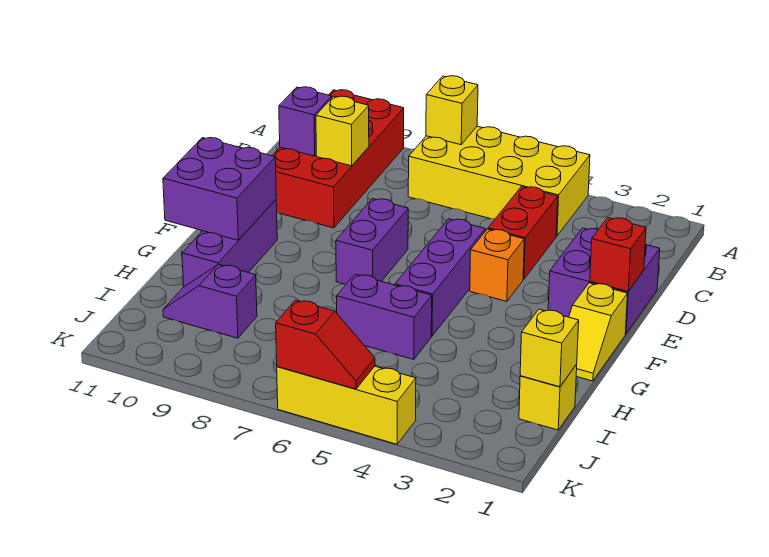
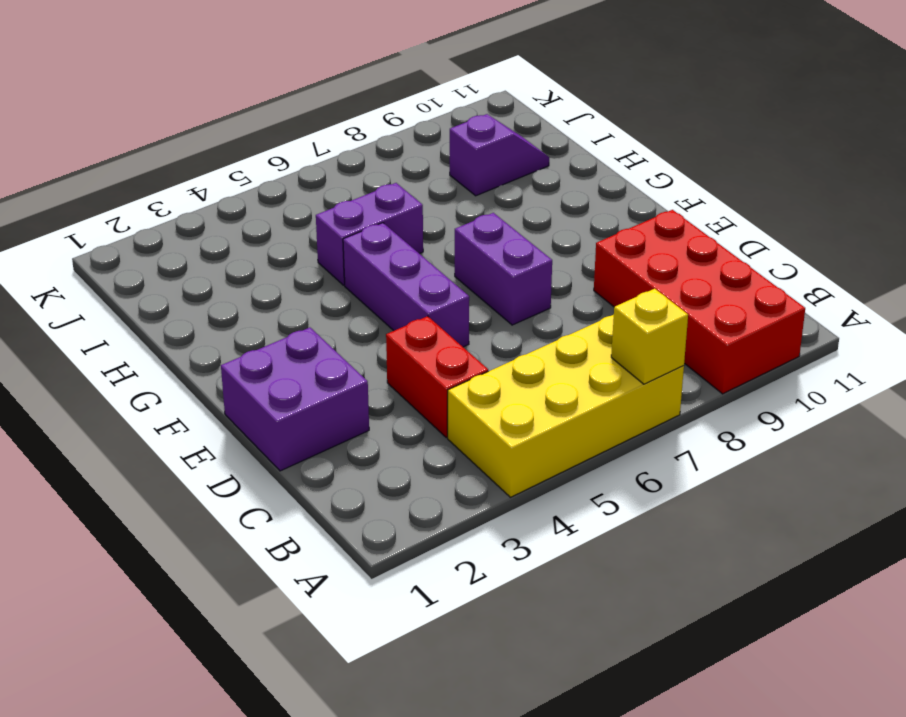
none -> orange brick E4 level 1
none -> yellow slope F1:G1 level 1 top F
none -> purple brick F10:H10 level 1

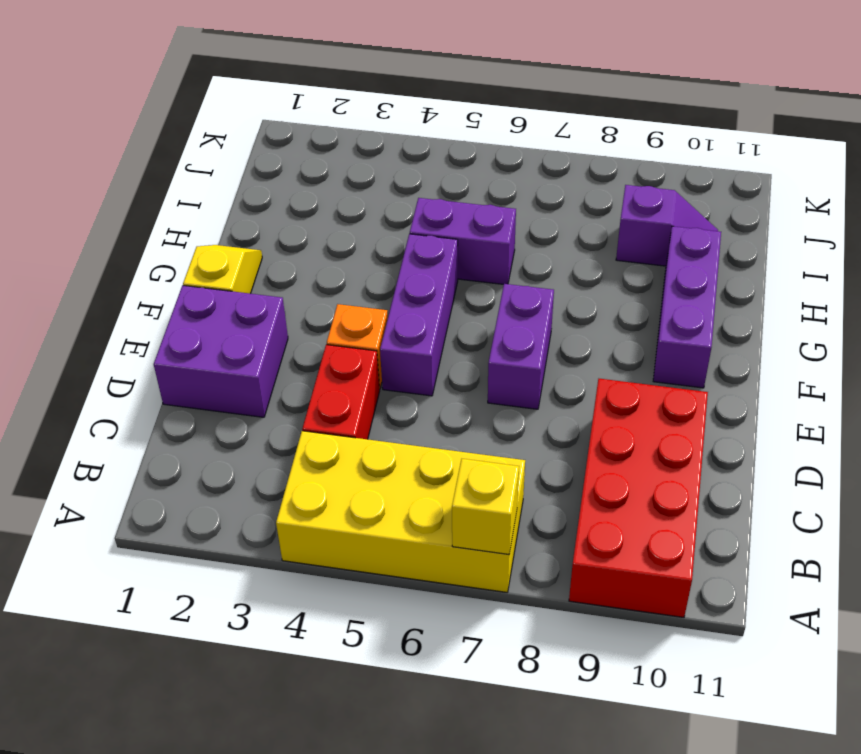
none -> yellow brick I1 level 1
none -> yellow brick K4:K6 level 1
none -> yellow brick C9 level 2

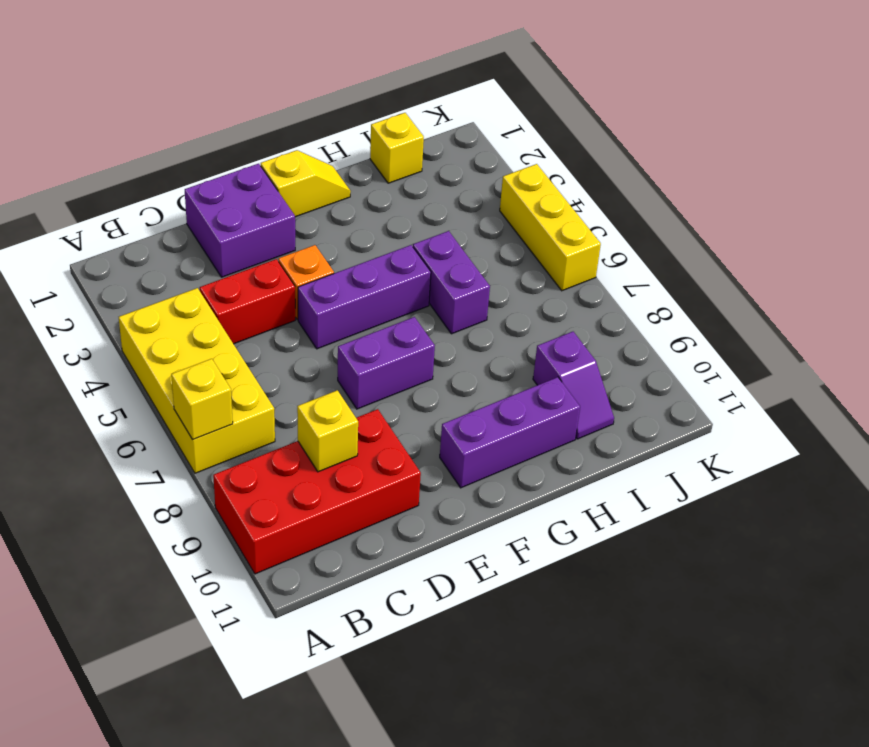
none -> purple brick C10 level 2
none -> red brick E1 level 2
none -> purple brick F10:G11 level 2

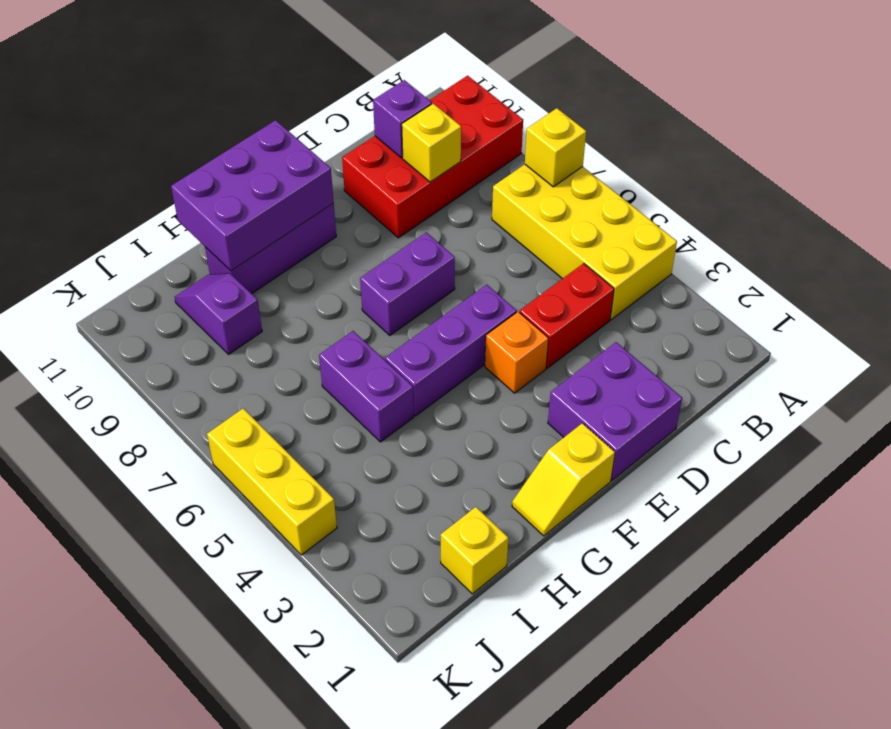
purple brick F10:H11 level 2 -> purple brick F10:G11 level 2
none -> red brick E1 level 2
none -> yellow brick I1 level 2
none -> red slope K5:K6 level 2 top 6

